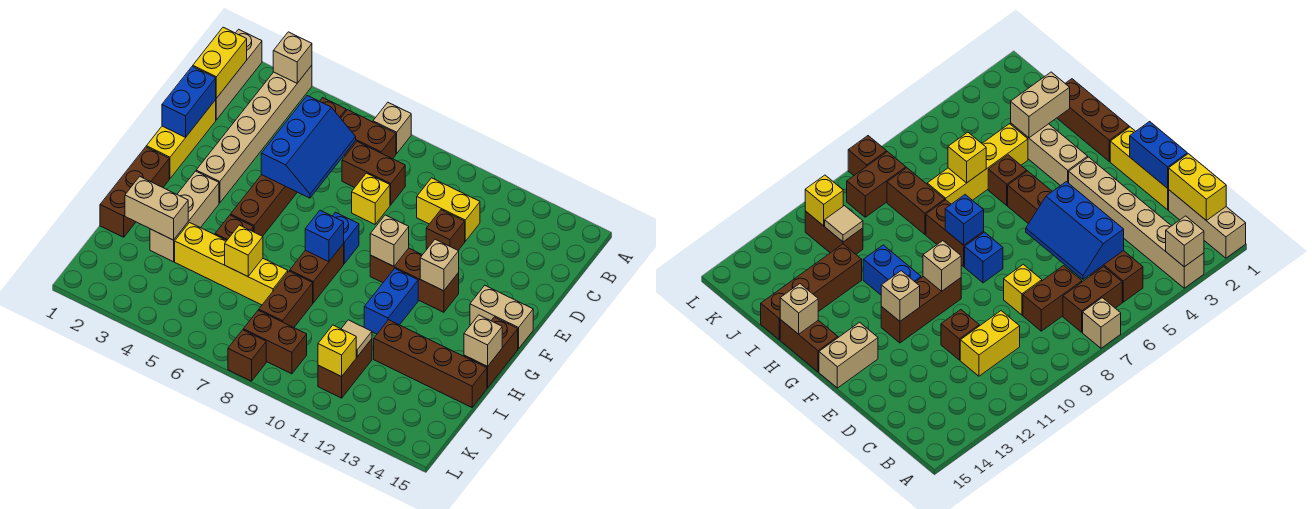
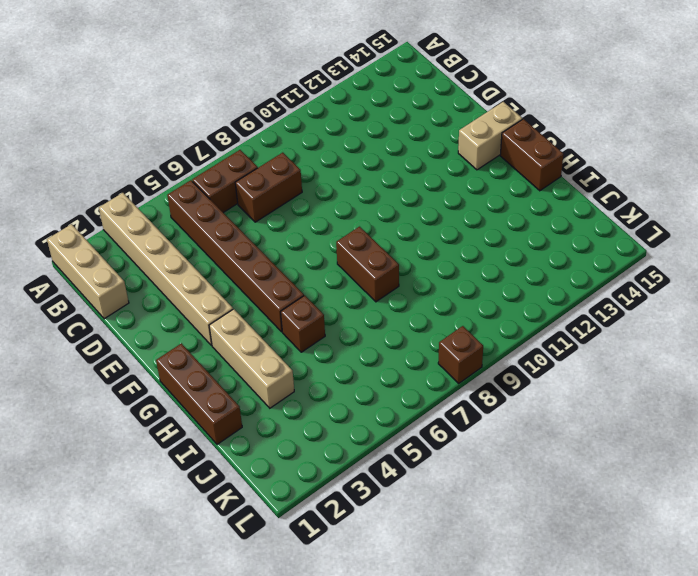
none -> tan brick A7 level 1
none -> yellow brick C10:C11 level 1
none -> yellow brick D1:F1 level 1
none -> yellow brick D8 level 1

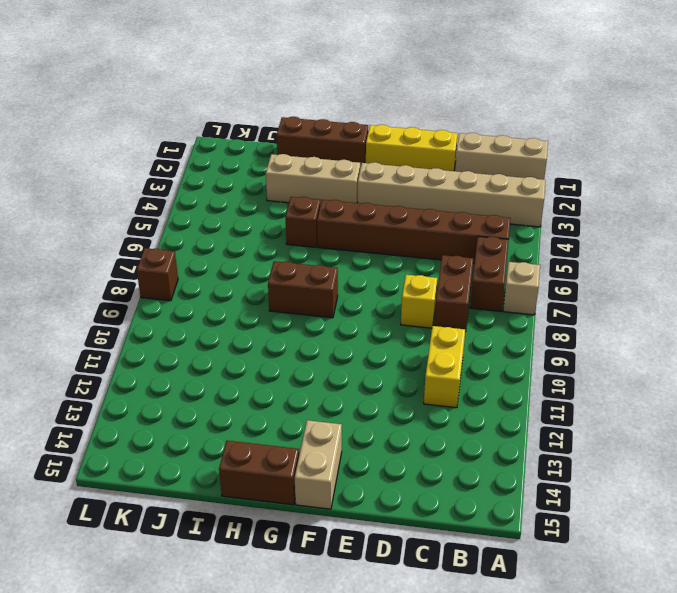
none -> brown brick D11 level 1
none -> blue brick F8 level 1
none -> brown brick F10:F12 level 1
none -> blue brick G11:H11 level 1

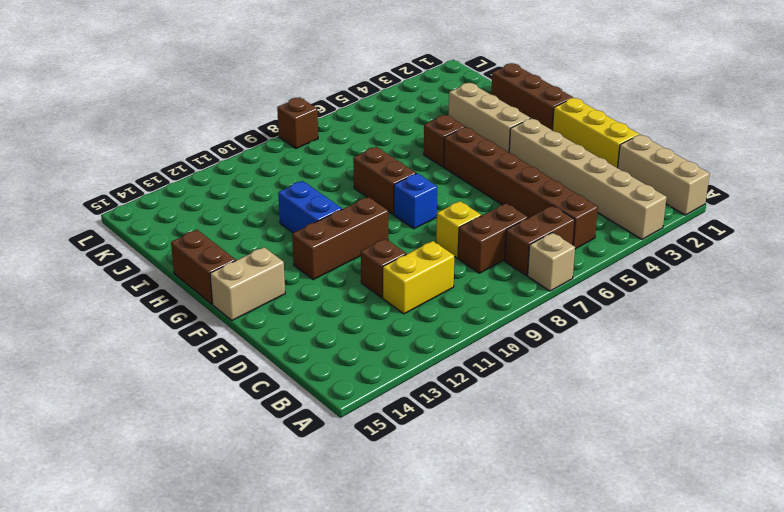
none -> yellow brick I4:I7 level 1
none -> brown brick I8:J8 level 1
none -> brown brick I12:I15 level 1
none -> brown brick J11:K11 level 1

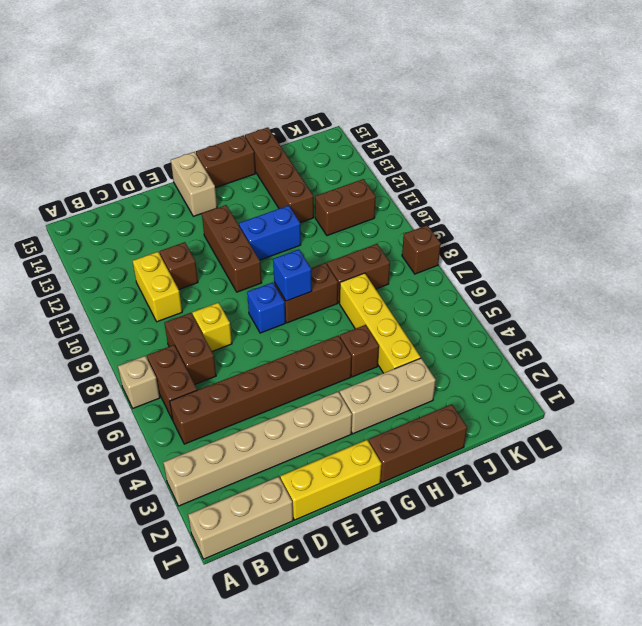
none -> brown brick K8:K9 level 1
none -> tan brick A3 level 2
none -> yellow brick B1:C1 level 2
none -> blue slope C5:E6 level 2 top 5

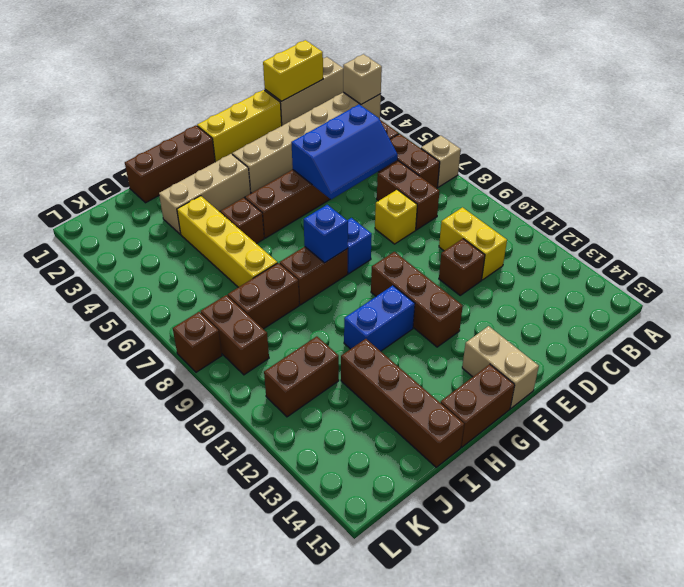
none -> blue brick D1:E1 level 2
none -> tan brick F10 level 2
none -> tan brick F12 level 2
none -> tan brick H15 level 2

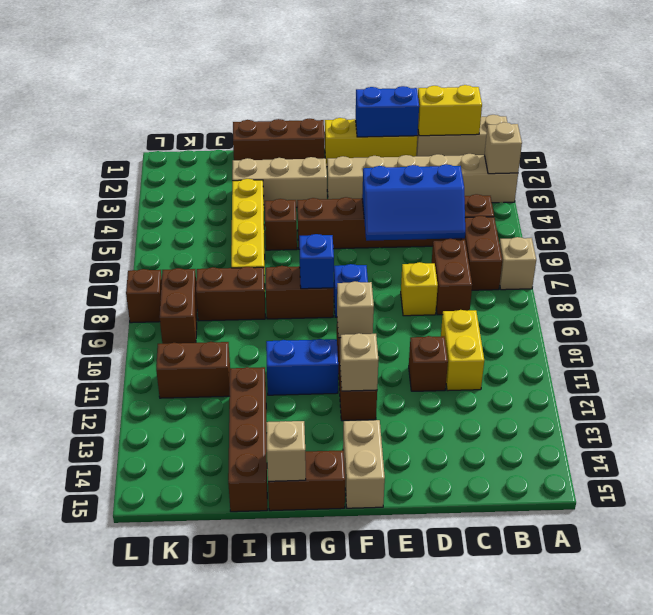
none -> tan brick I2:I3 level 2
none -> yellow brick I6 level 2
none -> tan tile J11 level 2
none -> yellow brick K11 level 2

